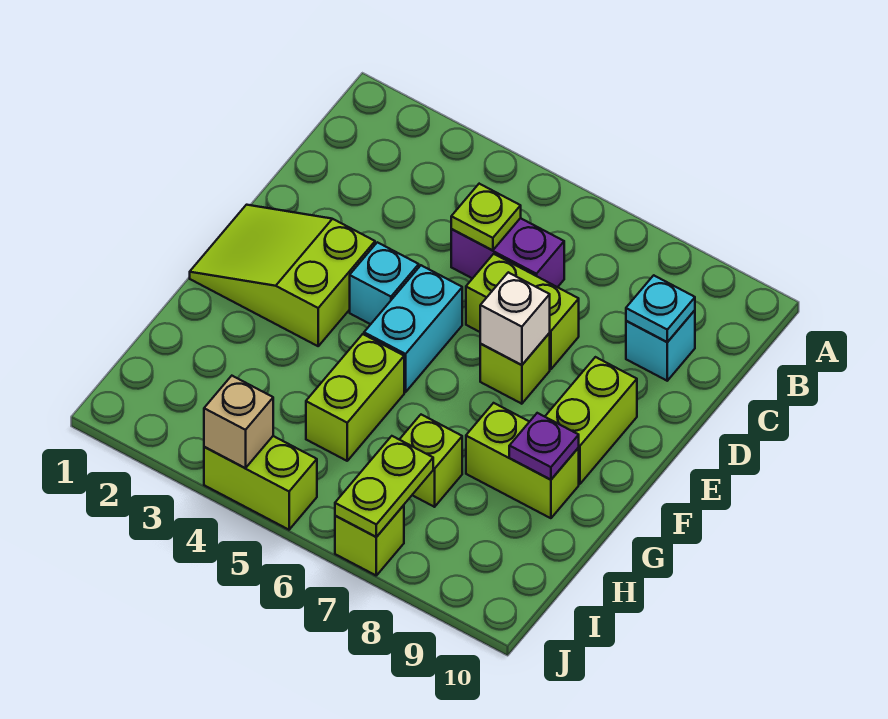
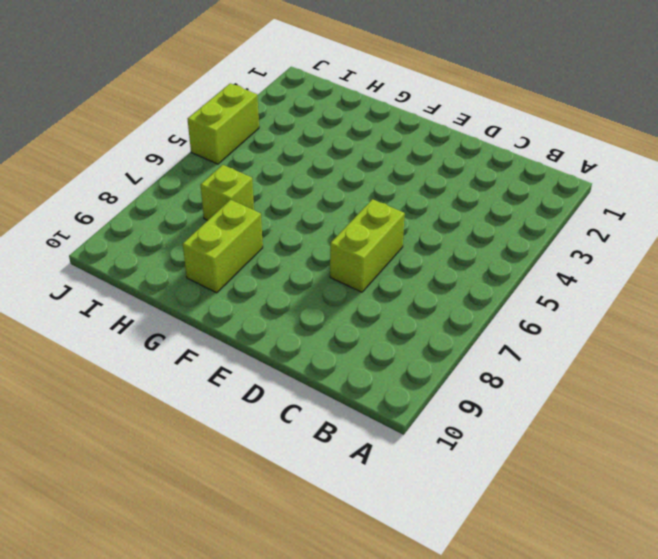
none -> purple brick C5:C6 level 1
none -> cyan brick C9 level 1
none -> lime slope E1:F3 level 1 top 3

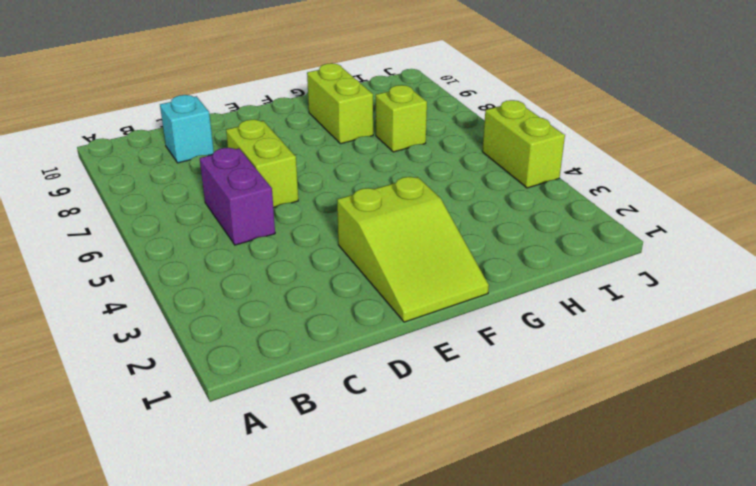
none -> cyan brick E4 level 1
none -> cyan brick E5:F5 level 1
none -> lime brick E7 level 1

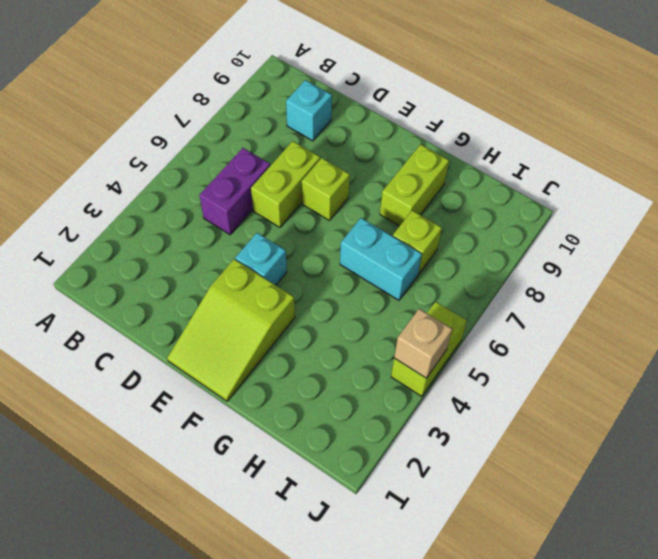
cyan brick G6:H6 level 1 -> cyan brick E5:F5 level 1
none -> lime brick E9:F9 level 1
none -> lime brick G5:H5 level 1
none -> lime brick J7 level 1

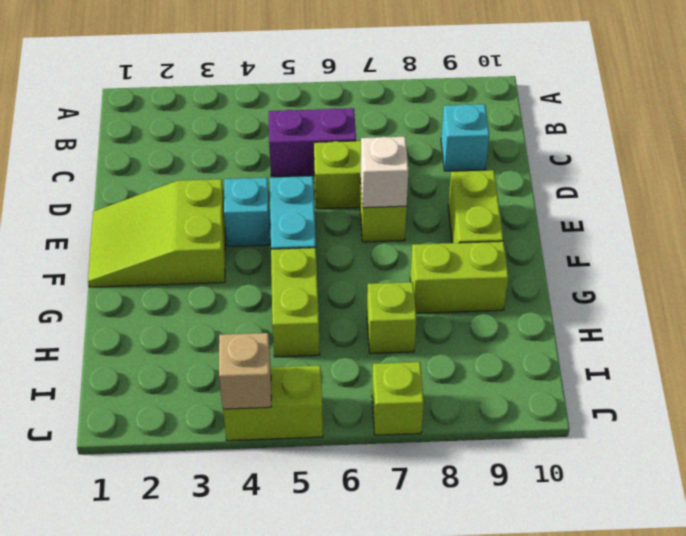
none -> lime plate C5 level 2
none -> cyan plate C9 level 2
none -> purple plate G9 level 2

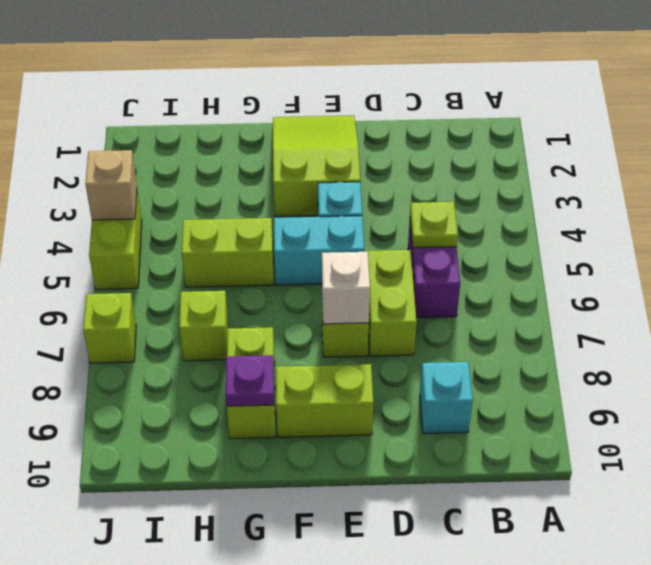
none -> cyan plate C9 level 2
none -> lime plate I7:J7 level 2

